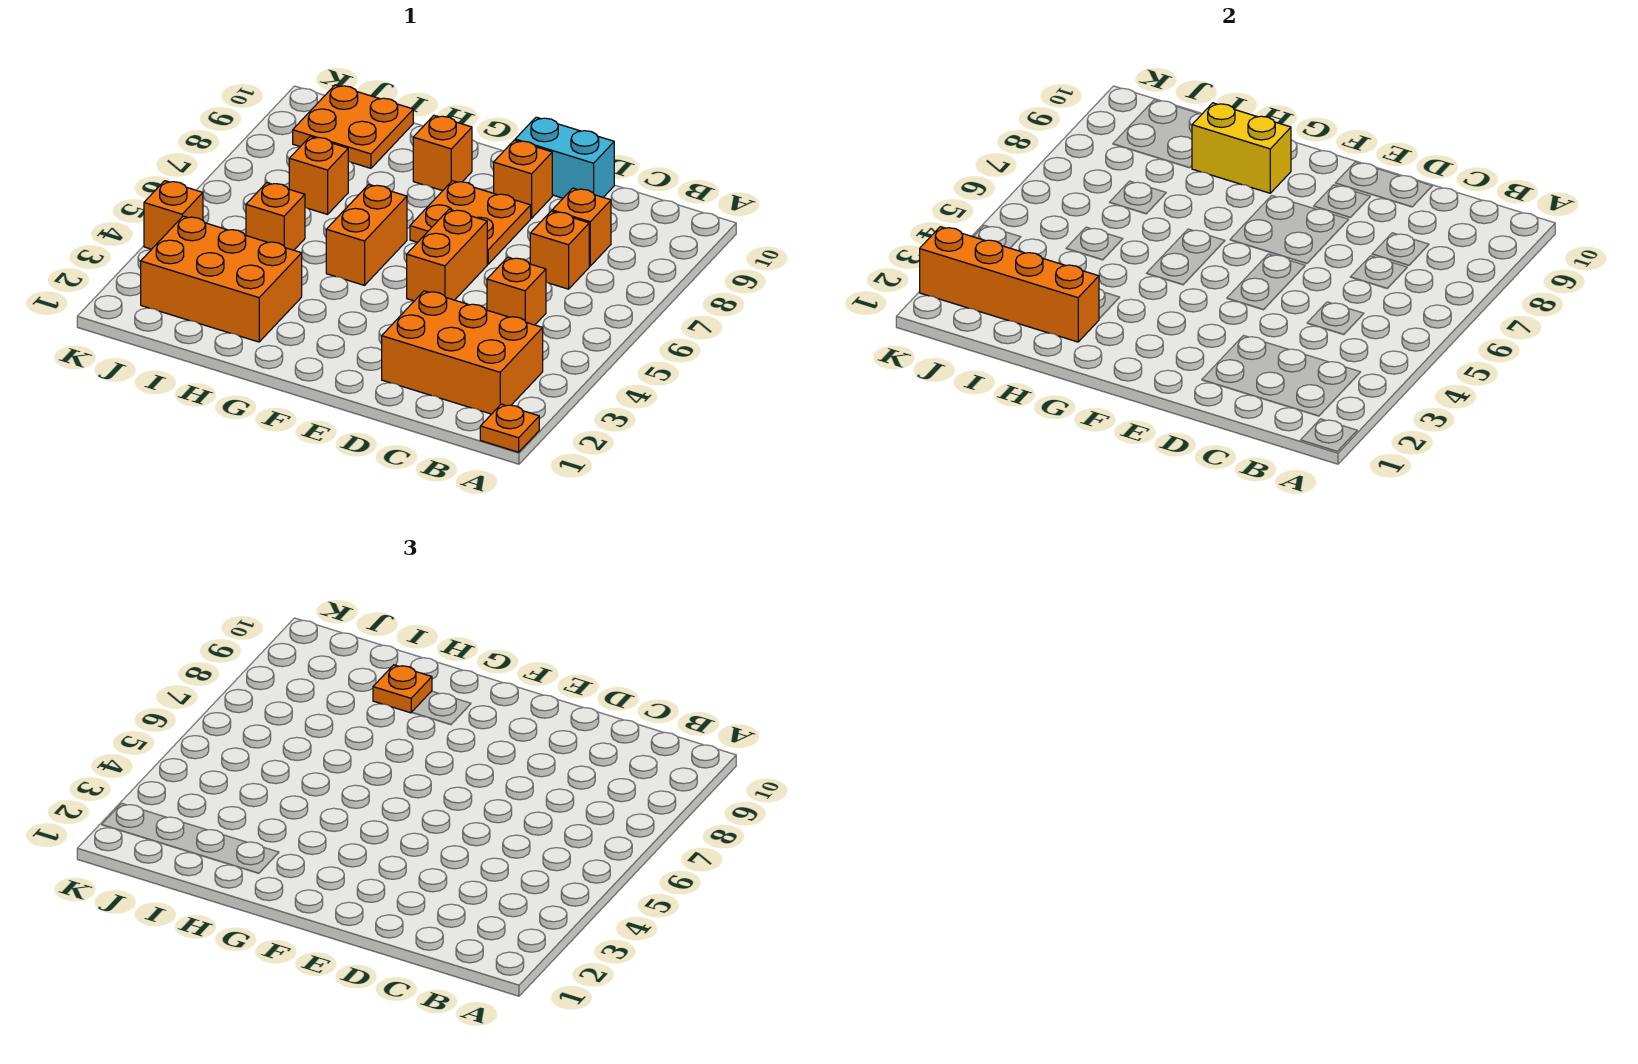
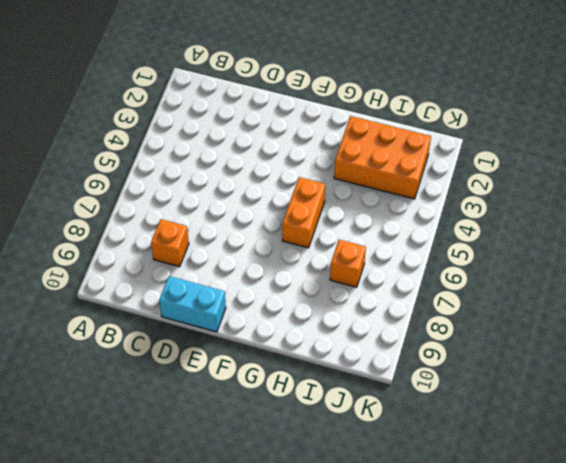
none -> orange plate A1 level 1
none -> orange brick B2:D3 level 1
none -> orange brick C5 level 1

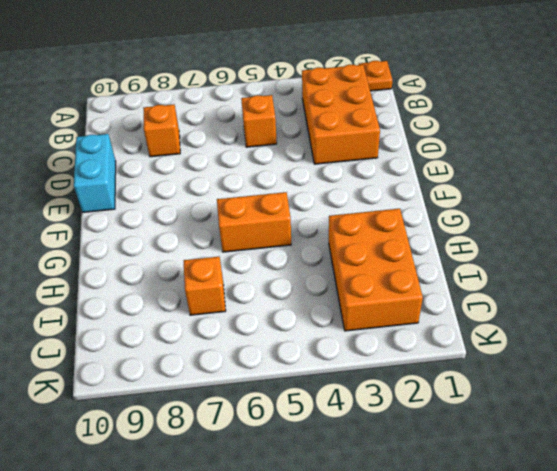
none -> orange brick C7 level 1
none -> orange brick E5:E6 level 1
none -> orange plate E7:F8 level 1

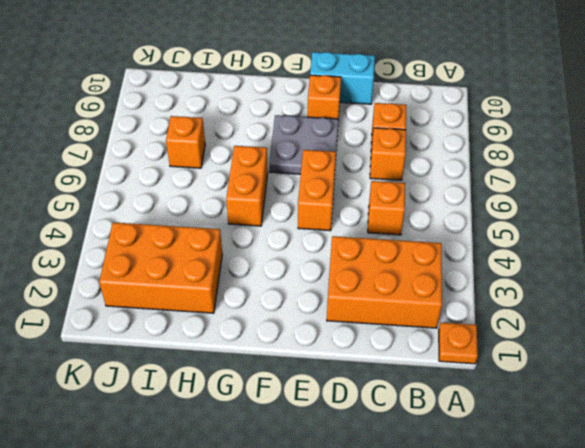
grey plate E7:F8 level 1 -> orange plate E7:F8 level 1
none -> orange brick G9 level 1
none -> orange brick I5 level 1
none -> orange plate I9:J10 level 1

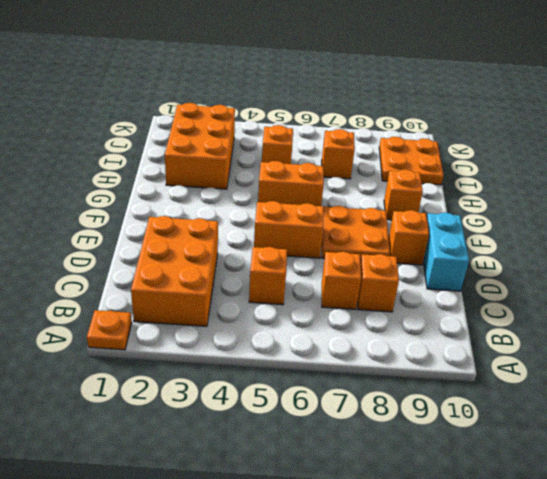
none -> orange brick K4 level 1
none -> yellow brick G9:H9 level 2
none -> orange brick H2:K2 level 2

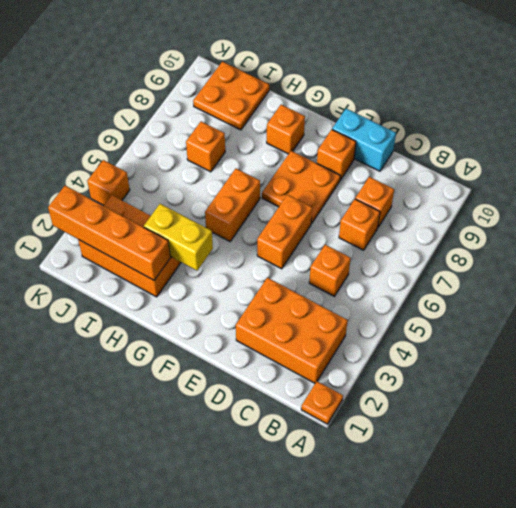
yellow brick G3:H3 level 2 -> yellow brick G9:H9 level 2
none -> orange brick I5 level 1
none -> orange plate H9 level 3

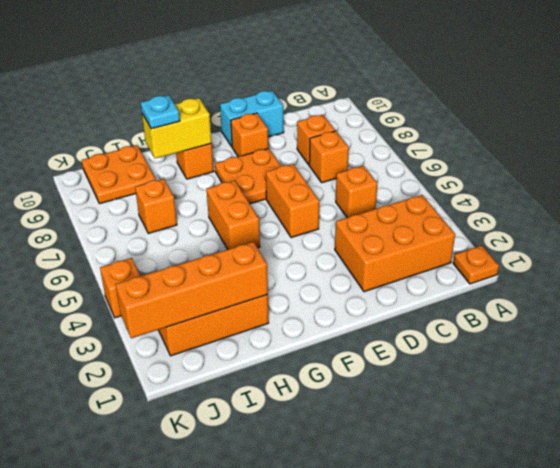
cyan plate H9 level 3 -> orange plate H9 level 3
none -> orange brick I5 level 1

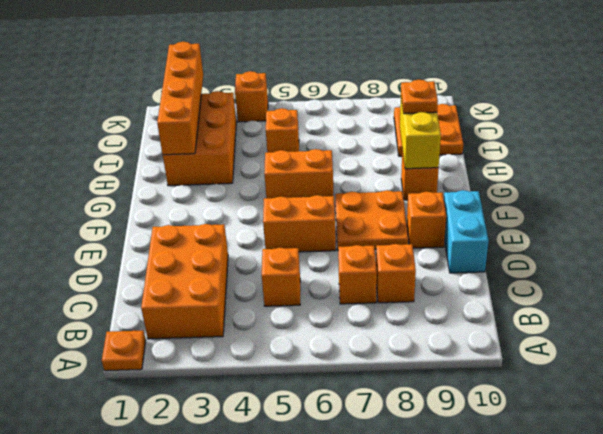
none -> orange brick I7 level 1

